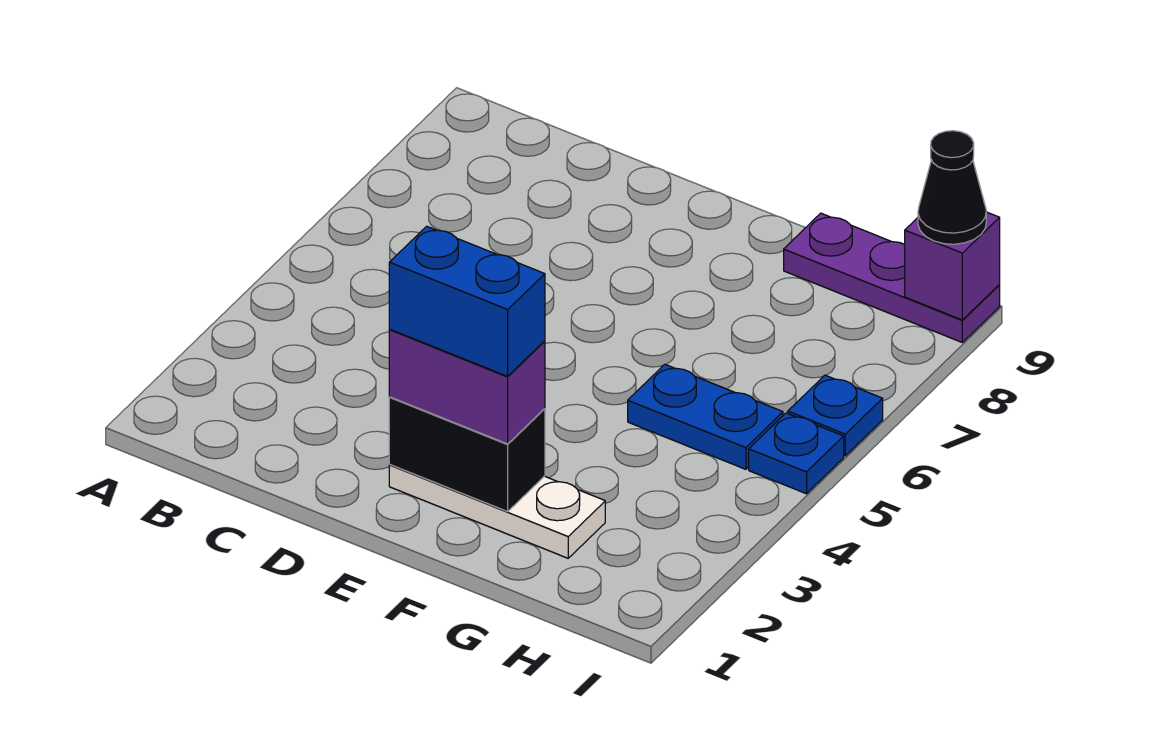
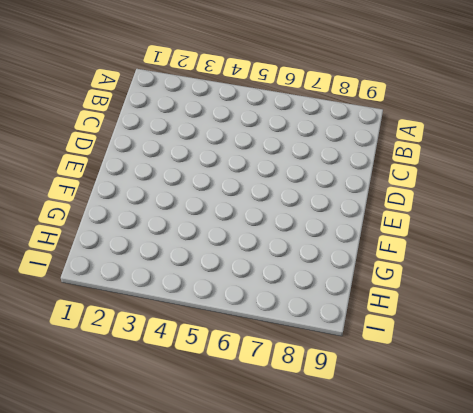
none -> white plate E2:G2 level 1
none -> blue plate G5:H5 level 1

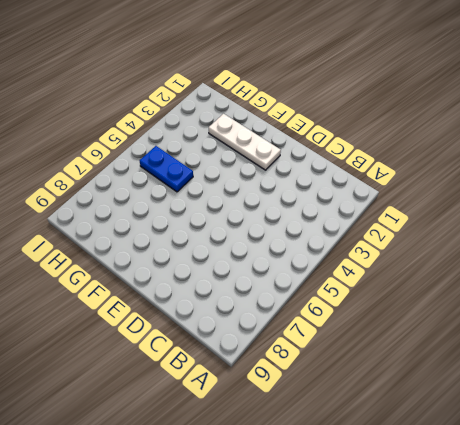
none -> purple plate G9:I9 level 1
none -> blue plate I5 level 1

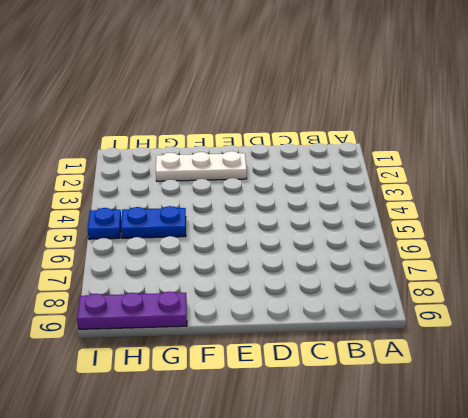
none -> blue plate I6 level 1
none -> black brick E2:F2 level 2

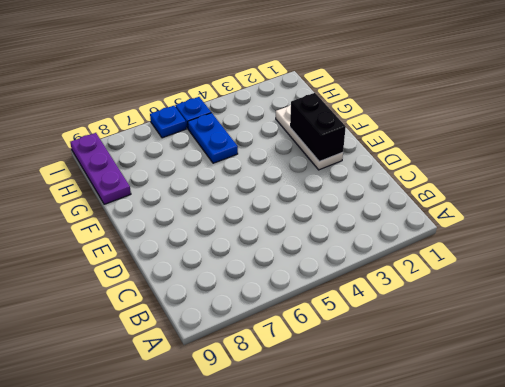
none -> purple brick I9 level 2
none -> purple brick E2:F2 level 3

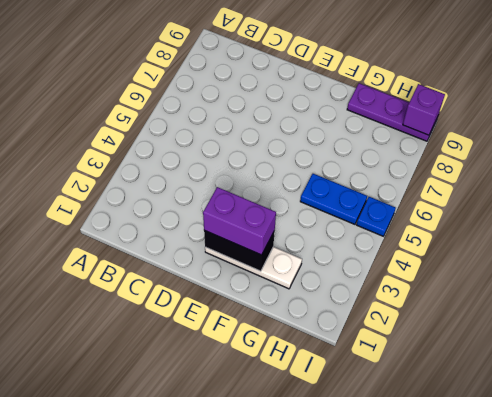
none -> blue plate I6 level 1
none -> black cone I9 level 3

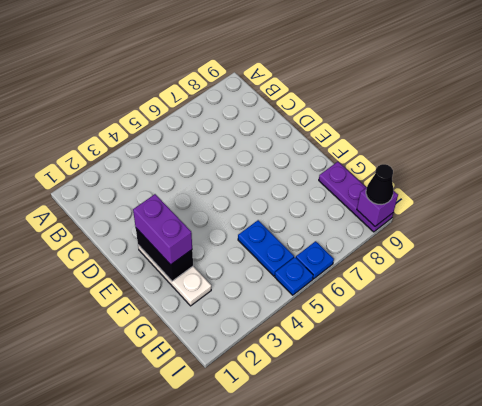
none -> blue brick E2:F2 level 4

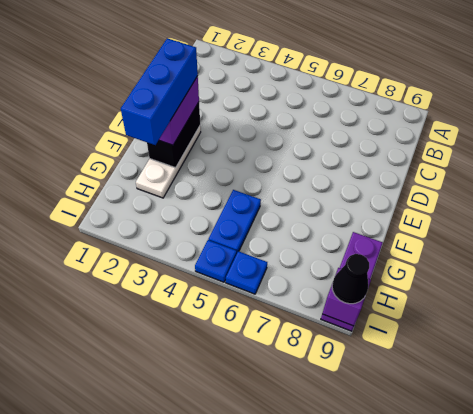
blue brick E2:G2 level 4 -> blue brick E2:F2 level 4

